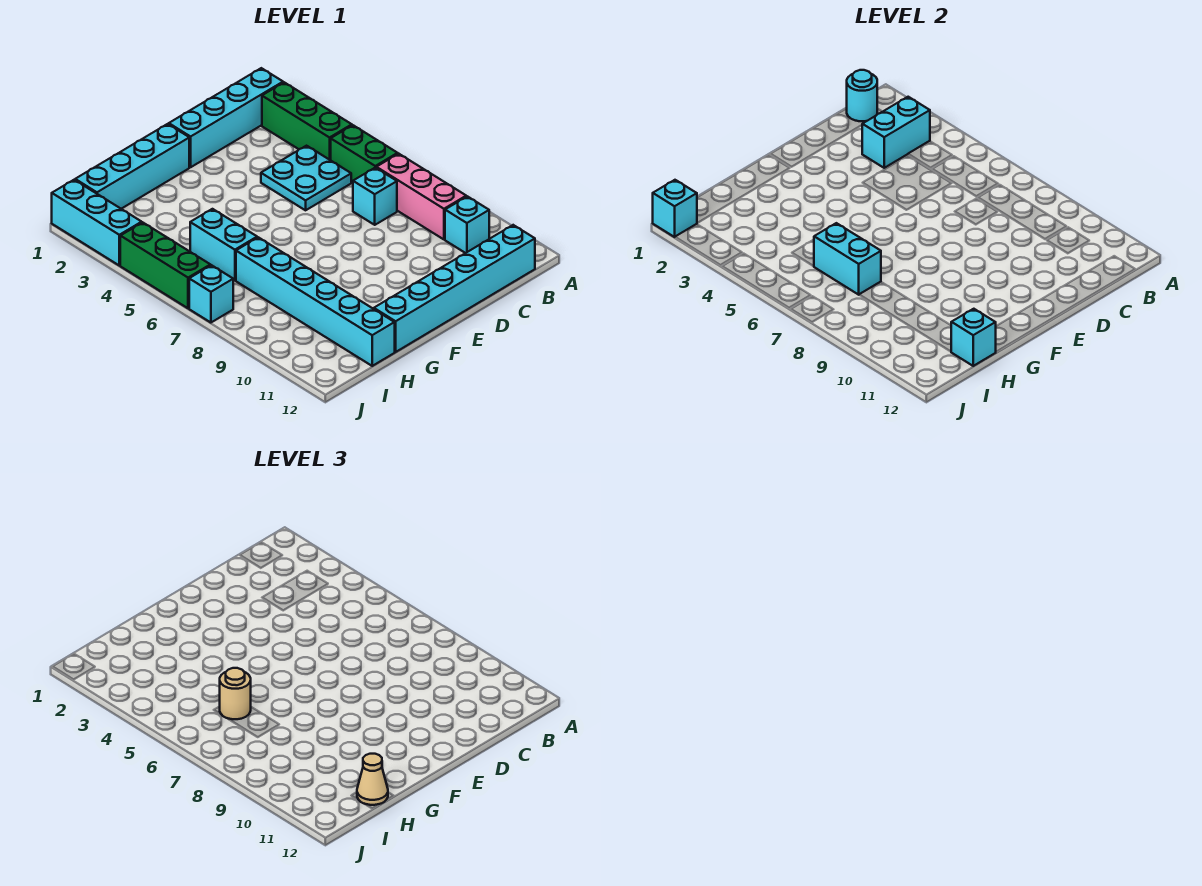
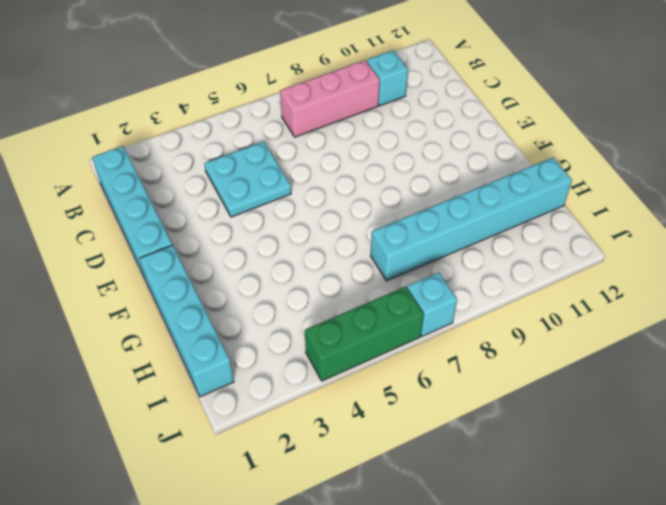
none -> green brick B2:B4 level 1
none -> green brick B5:B6 level 1
none -> cyan brick B12:G12 level 1

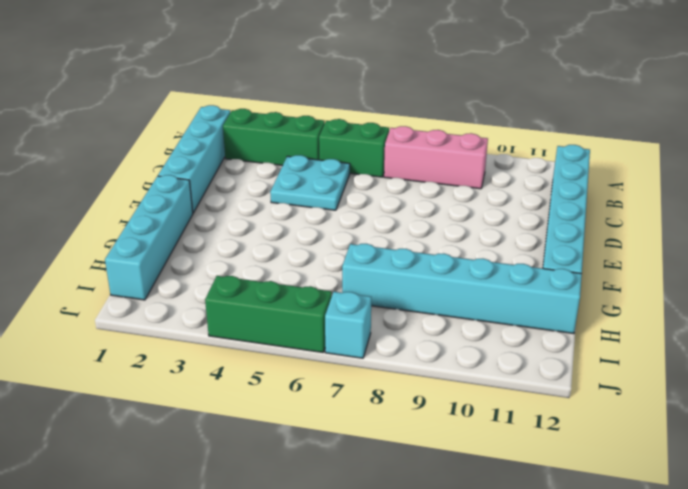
none -> cyan brick B10 level 1
none -> cyan brick C7 level 1
none -> cyan brick H5:H6 level 1

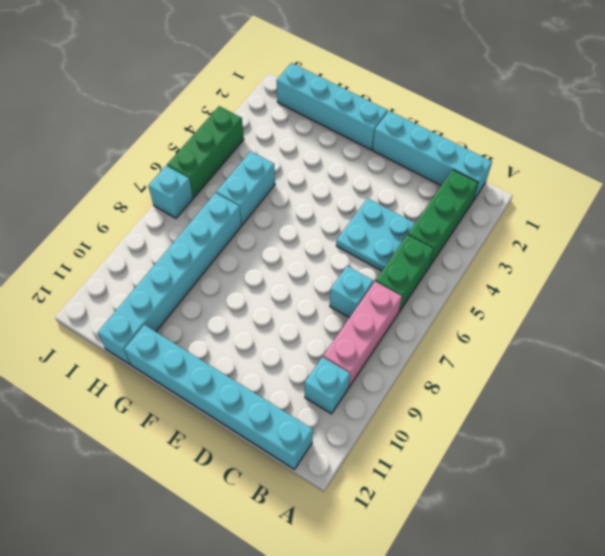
none -> cyan brick J1:J3 level 1
none -> cyan round brick B1 level 2
none -> cyan brick B3:C3 level 2

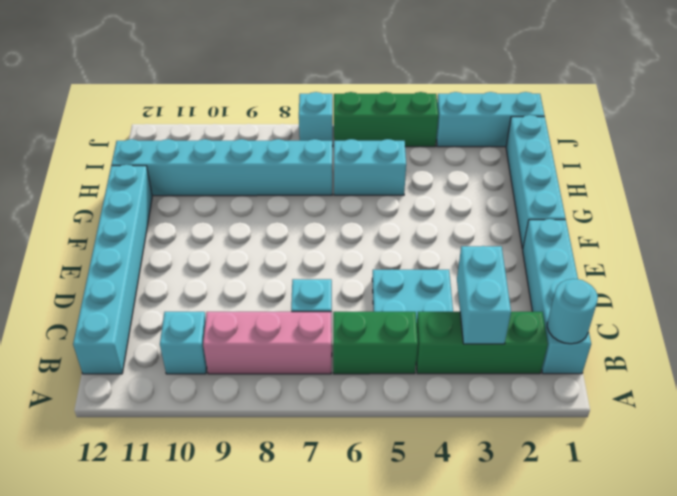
none -> cyan brick H6:H7 level 2
none -> cyan brick H12 level 2
none -> cyan brick J1 level 2

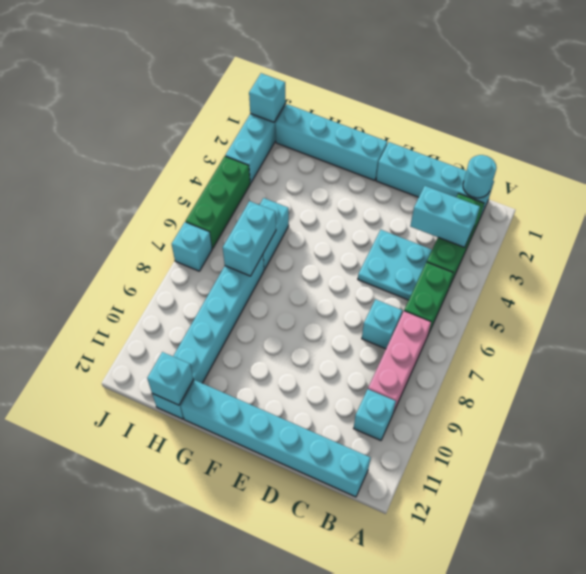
none -> tan round brick H6 level 3
none -> tan cone H12 level 3

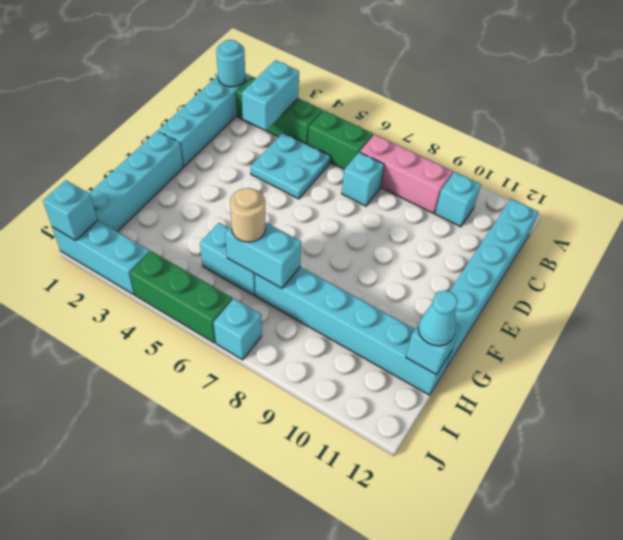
cyan cone H12 level 3 -> tan cone H12 level 3

